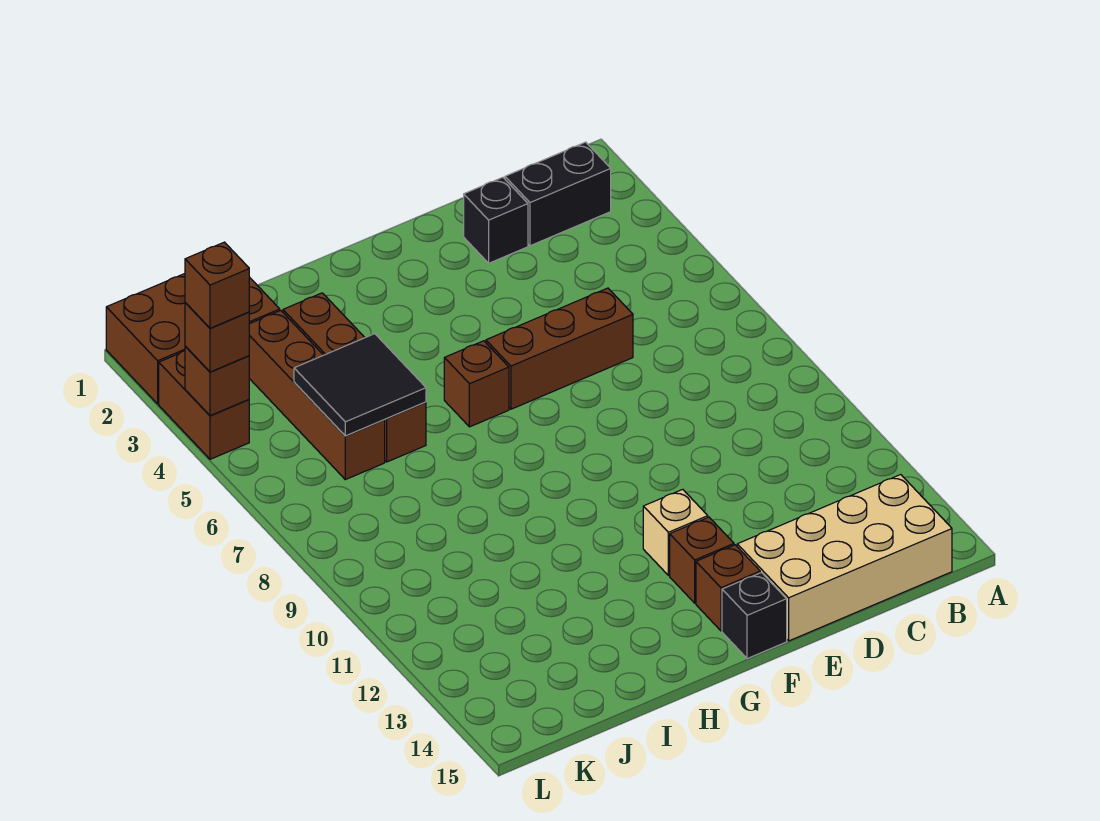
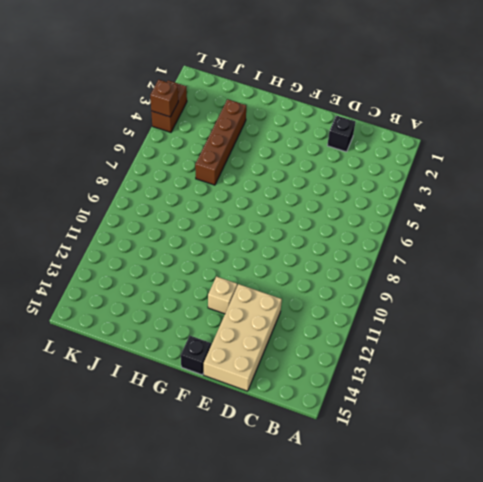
tan brick D12:E15 level 1 -> tan brick B14:E15 level 1
none -> black brick B2:C2 level 1
none -> brown brick D6:F6 level 1
none -> brown brick F13 level 1

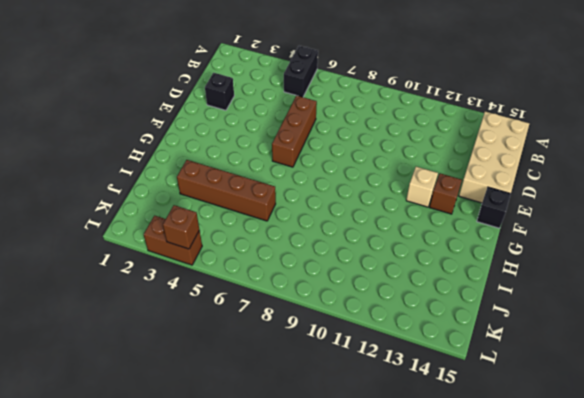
black brick A5:B5 level 1 -> black brick B2:C2 level 1
none -> brown brick F14 level 1
none -> brown brick G6 level 1
none -> brown brick J1:L2 level 1

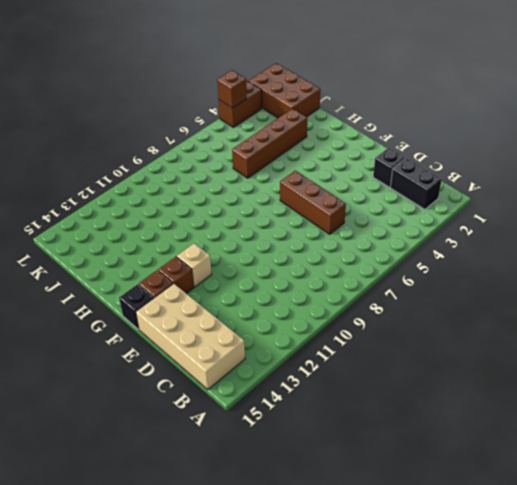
none -> brown brick G6 level 1
none -> brown brick J3:J6 level 1
none -> black tile I5:J6 level 2

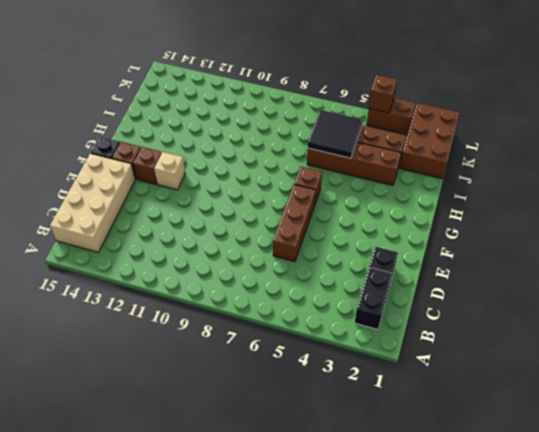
none -> brown brick L4 level 3
none -> brown brick L4 level 4

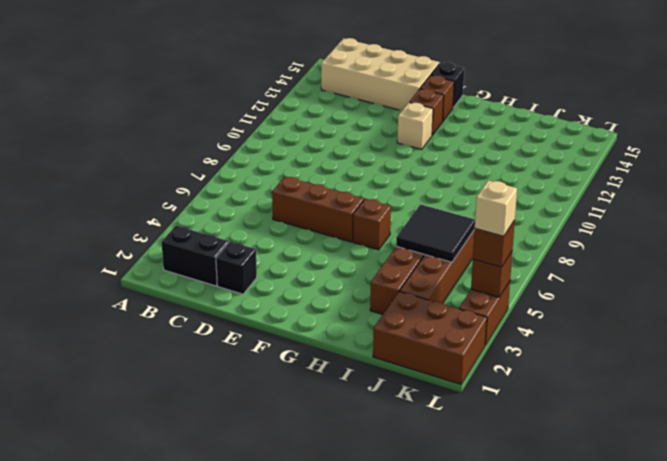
tan brick L4 level 4 -> brown brick L4 level 4

